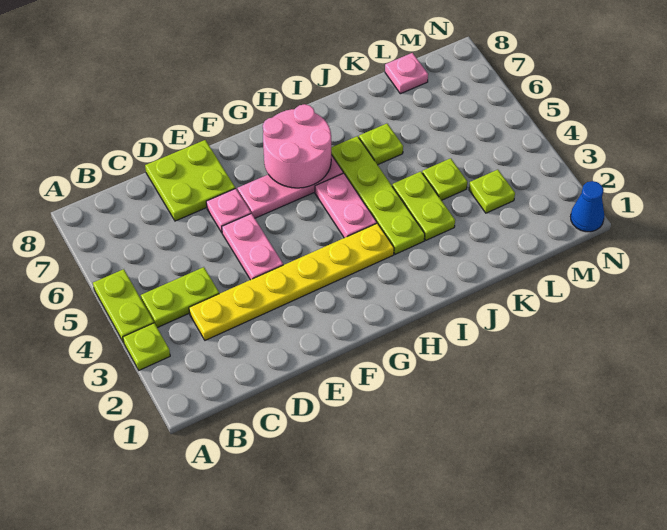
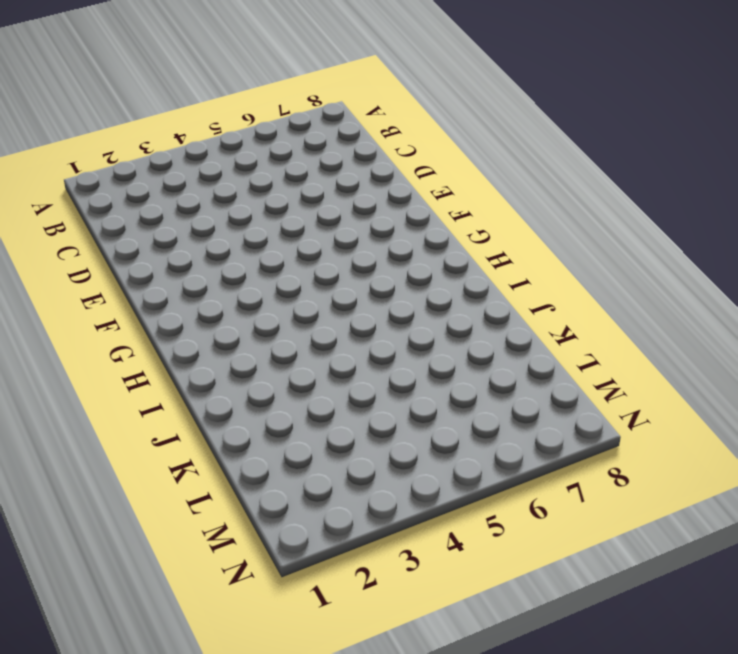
none -> lime plate A3 level 1
none -> lime plate A4:A5 level 1
none -> lime plate B4:C4 level 1

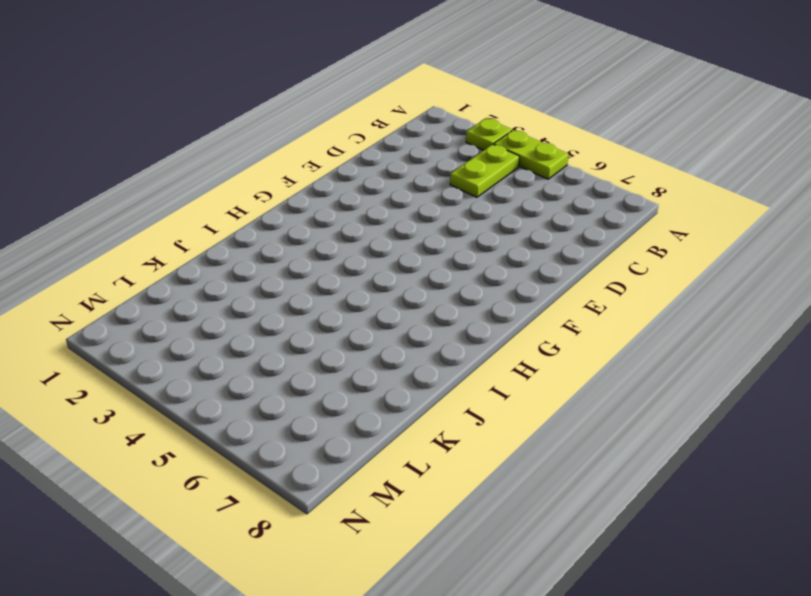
none -> yellow plate C3:H3 level 1
none -> lime plate D7:E8 level 1
none -> pink plate E4:E5 level 1

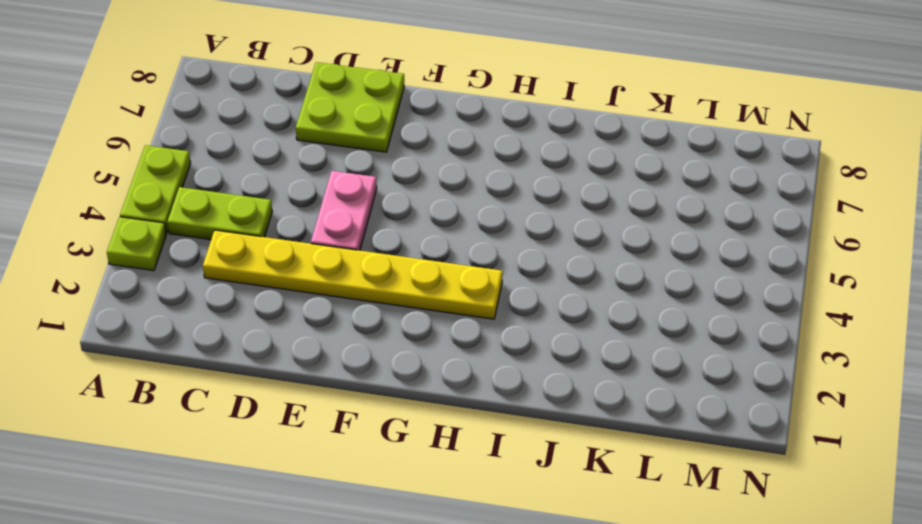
none -> pink plate E6 level 1
none -> pink plate F6:H6 level 1
none -> pink plate H4:H5 level 1

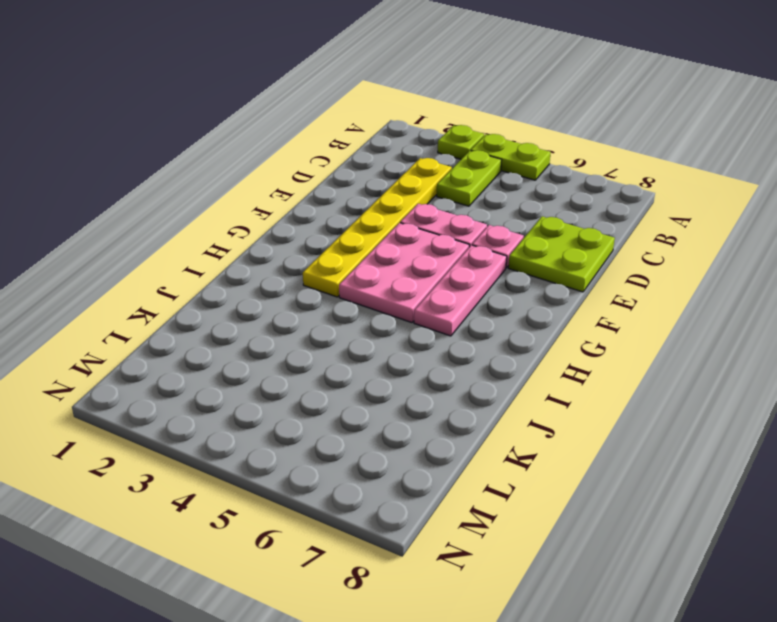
pink plate F4:H5 level 1 -> pink plate H4:H5 level 1
none -> lime plate I3:I6 level 1
none -> lime plate J3:J4 level 1
none -> lime plate J6 level 1

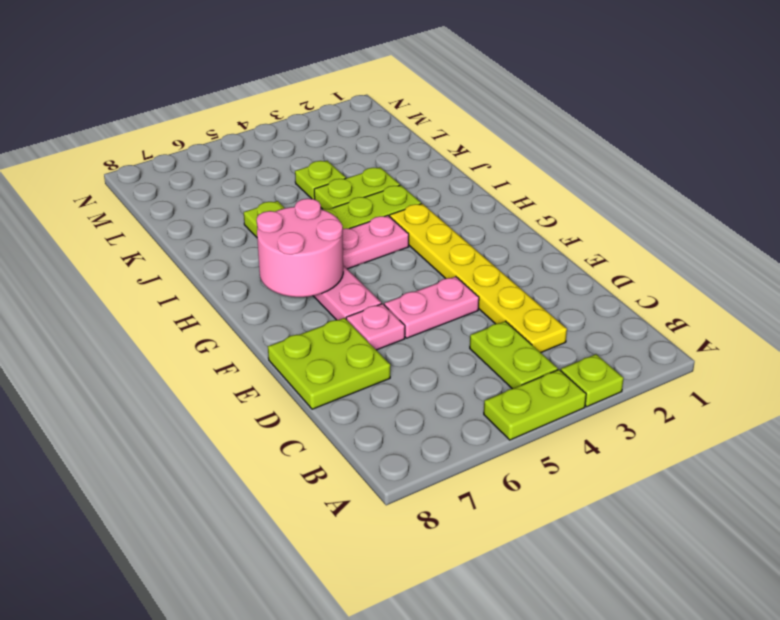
none -> lime plate L3 level 1
none -> pink plate L8 level 1
none -> blue cone N1 level 1

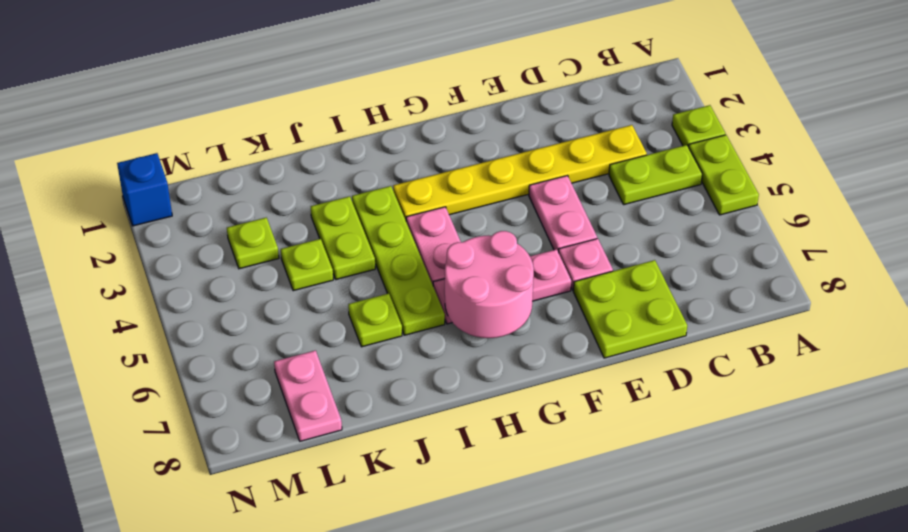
pink plate L7:L8 level 1 -> pink plate L8 level 1
blue brick N1 level 1 -> blue cone N1 level 1

